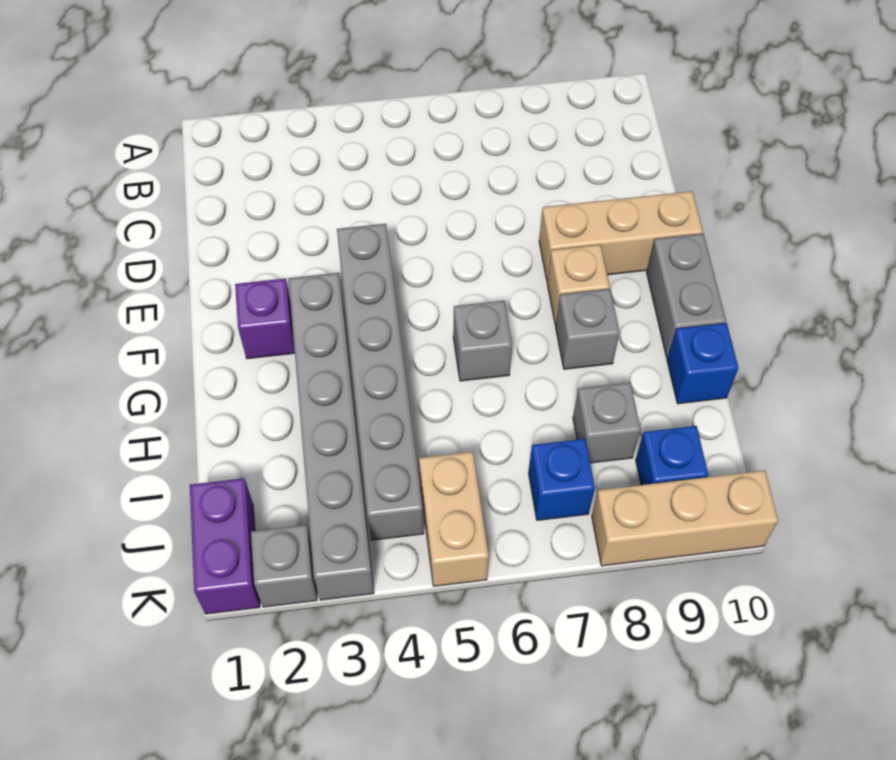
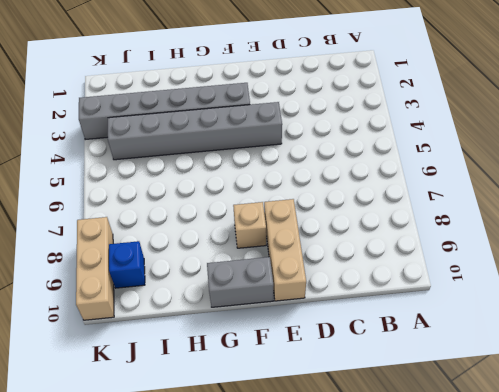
none -> purple brick F2 level 1
none -> grey brick G6 level 1
none -> grey brick G8 level 1

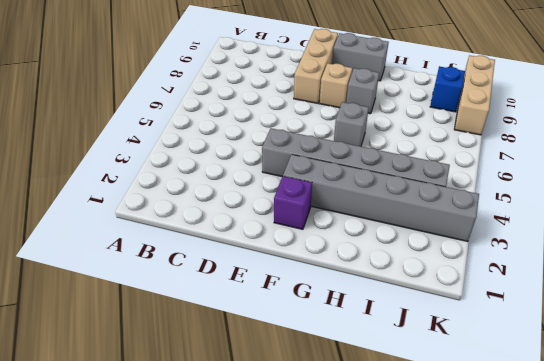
none -> blue brick H10 level 1
none -> grey brick I8 level 1
none -> purple brick J1:K1 level 1

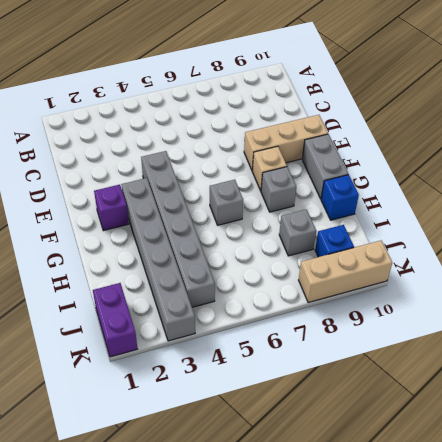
none -> tan brick J5:K5 level 1
none -> blue brick J7 level 1
none -> grey brick K2 level 1

